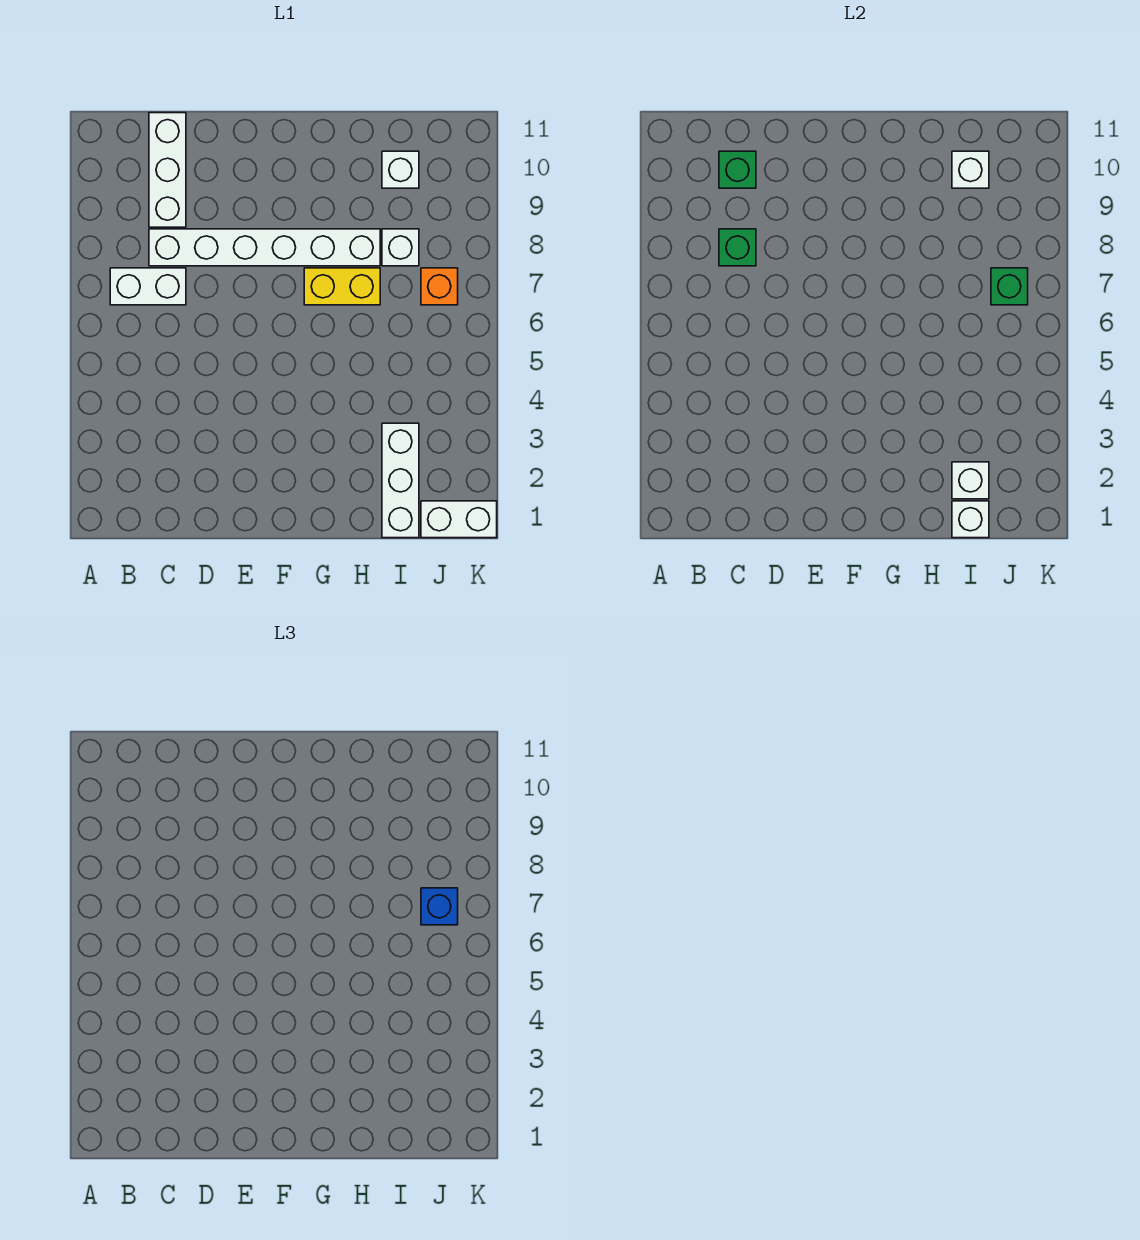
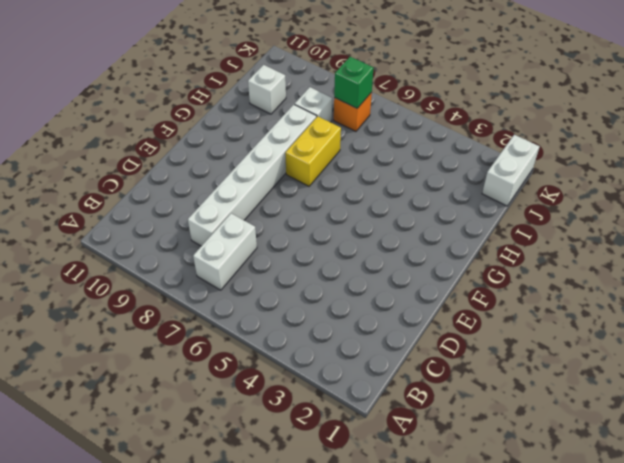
none -> white brick C9:C11 level 1
none -> white brick I1:I3 level 1
none -> green brick C8 level 2

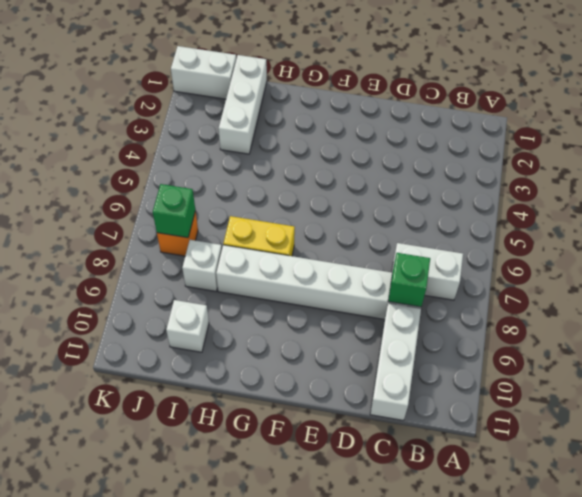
none -> green brick C10 level 2
none -> white brick I1 level 2
none -> white brick I2 level 2

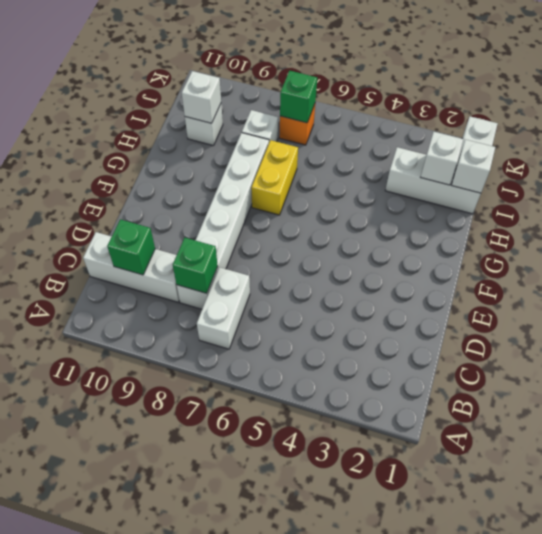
none -> blue brick J7 level 3

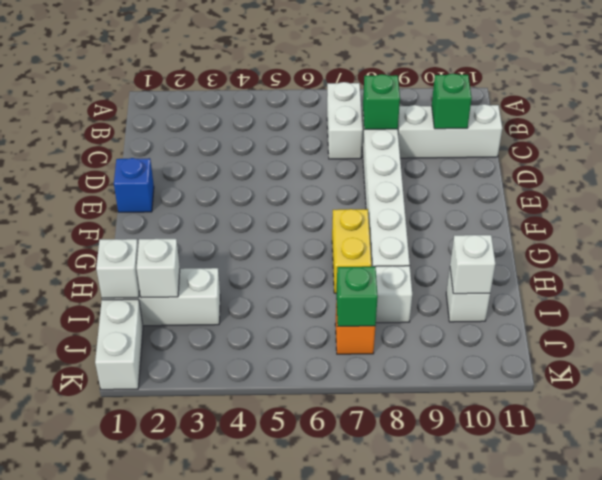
blue brick E1 level 1 -> blue brick J7 level 3

